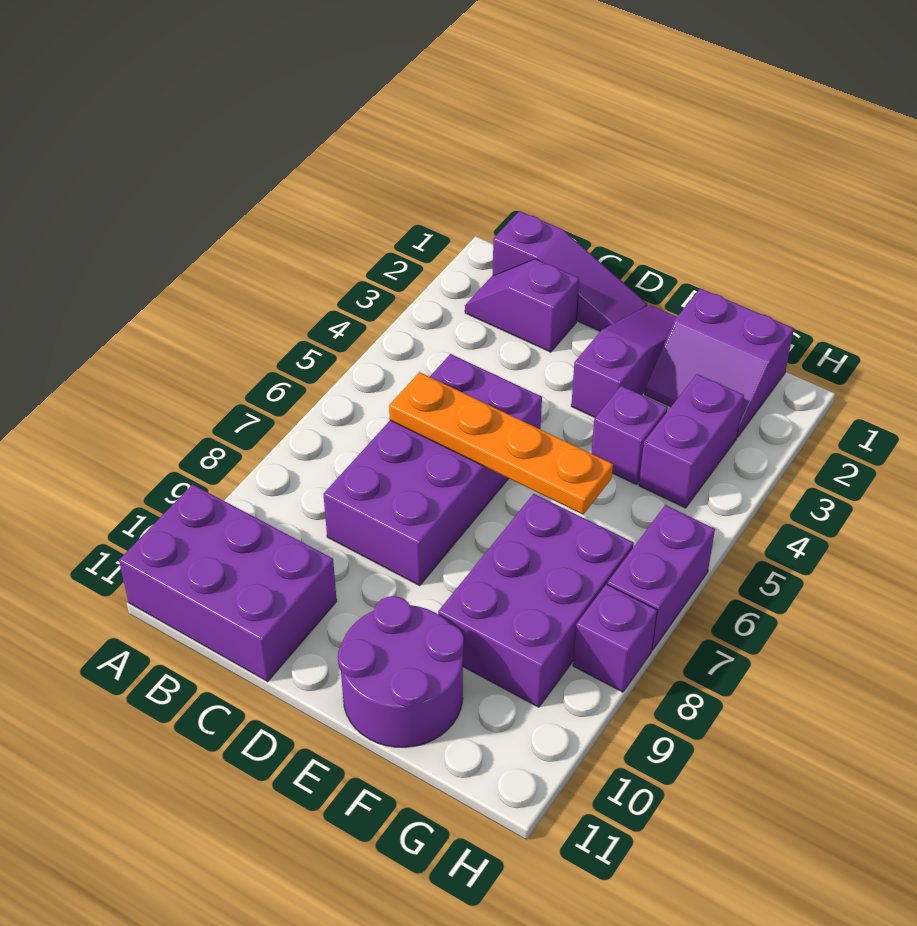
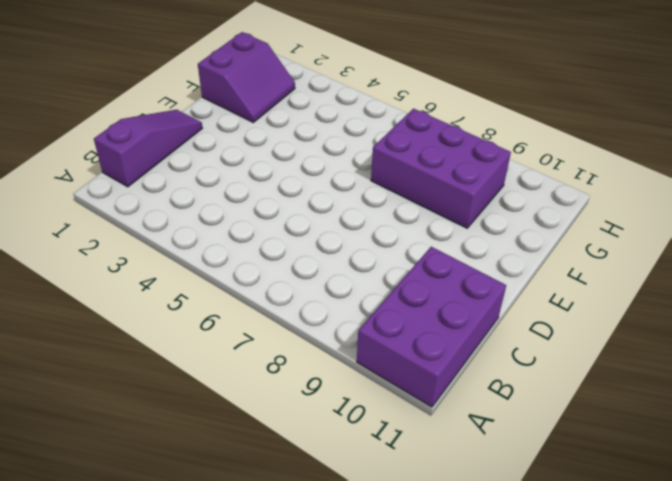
none -> purple slope B2:C2 level 1 top C
none -> purple brick C5:D8 level 1
none -> purple slope E1:E3 level 1 top 3

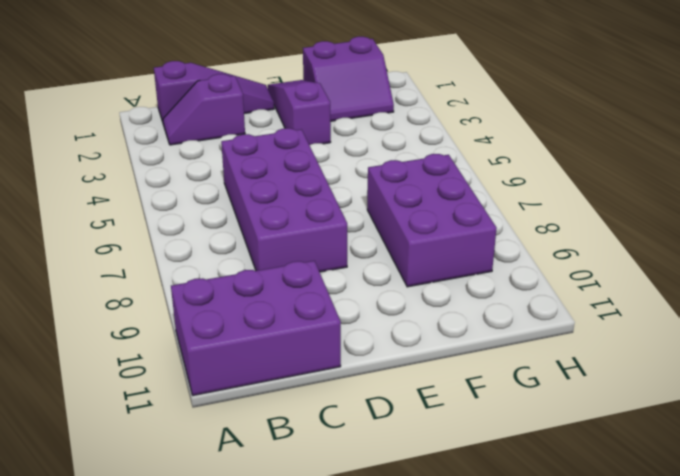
none -> purple round brick E10:F11 level 1
none -> purple brick F4 level 1
none -> purple brick G3:G4 level 1

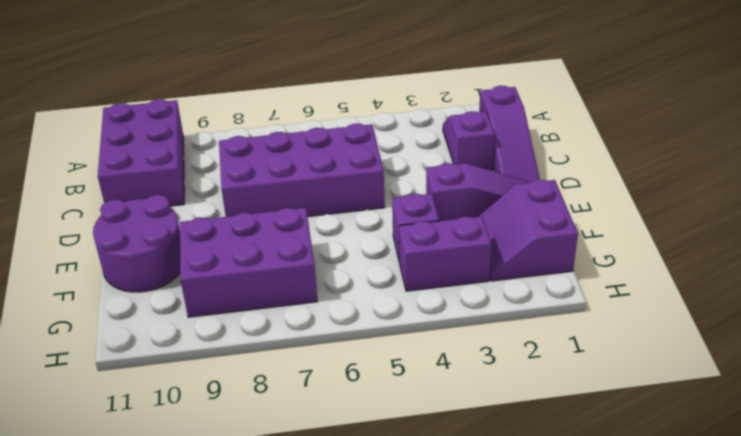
none -> purple brick H6:H7 level 1
none -> purple brick H8 level 1
none -> orange plate C6:F6 level 2

